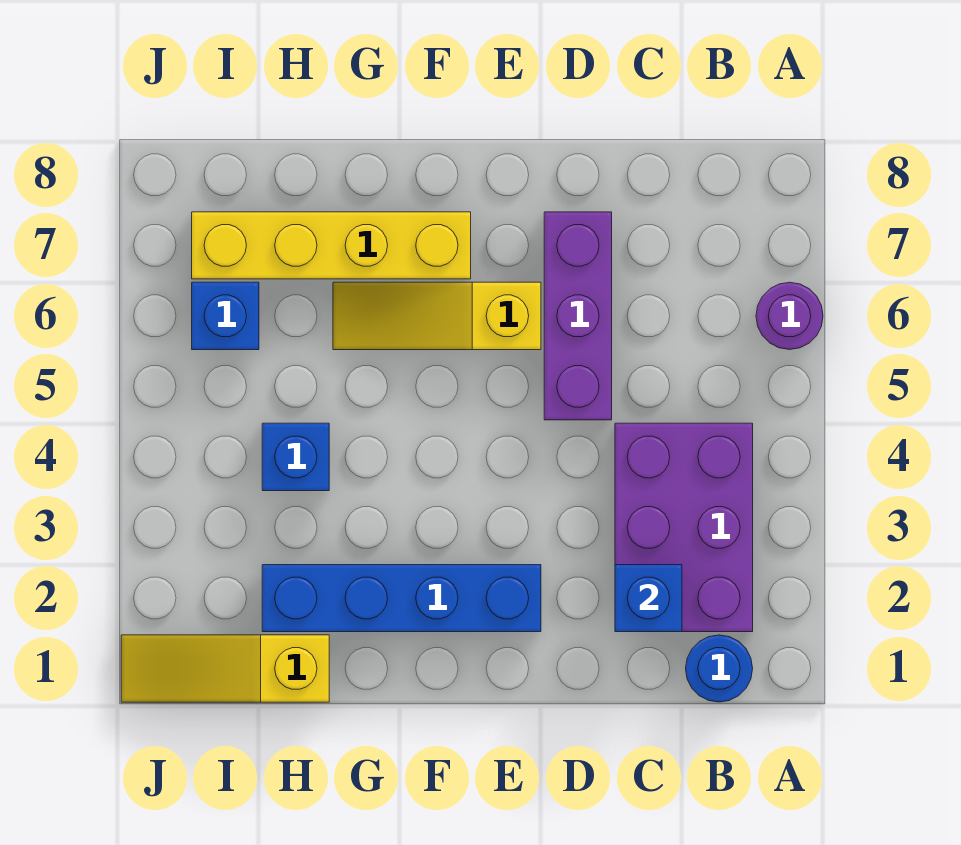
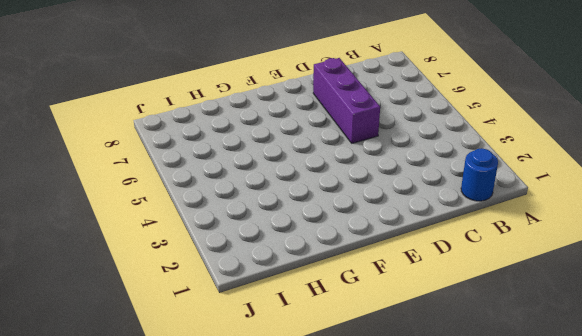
none -> purple round brick A6 level 1
none -> purple brick B2:C4 level 1

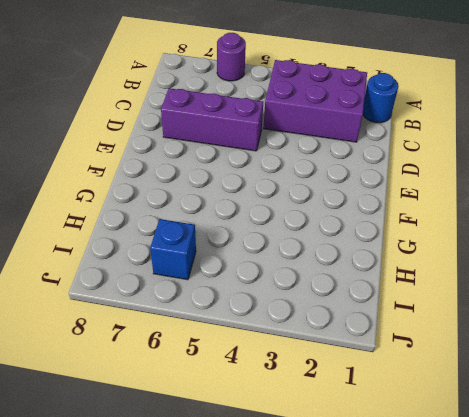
none -> blue brick E2:H2 level 1
none -> yellow slope E6:G6 level 1 top E

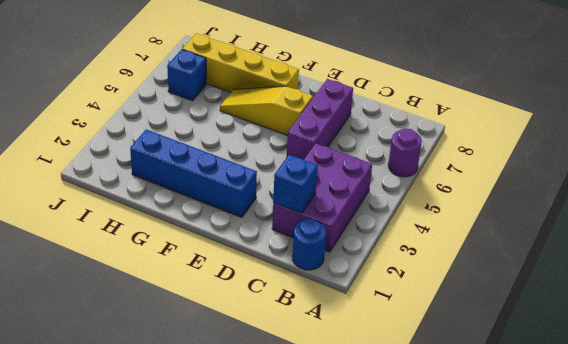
none -> yellow slope H1:J1 level 1 top H
none -> blue brick H4 level 1

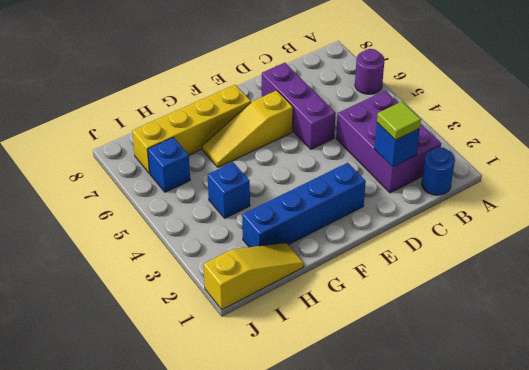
lime tile C2 level 3 -> none
yellow slope H1:J1 level 1 top J -> yellow slope H1:J1 level 1 top H

